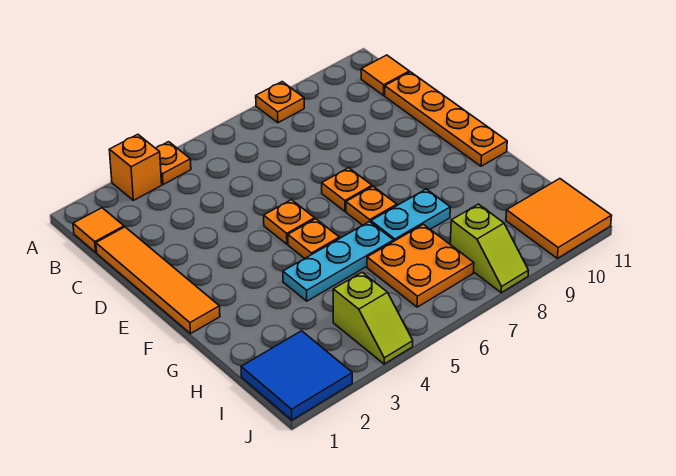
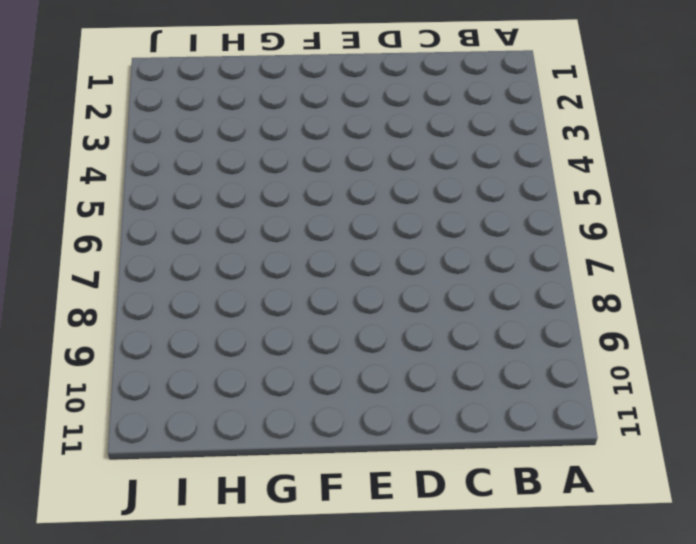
none -> orange brick A3 level 1
none -> orange plate A4 level 1
none -> orange plate A8 level 1

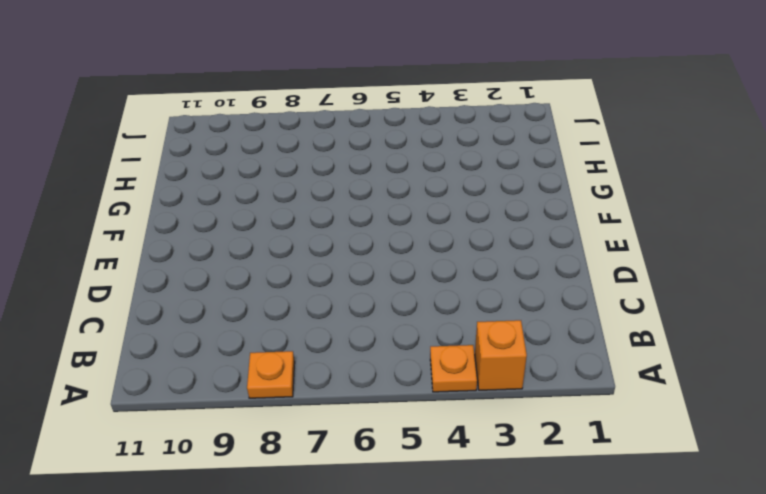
none -> orange tile B1 level 1
none -> orange tile B11 level 1
none -> orange tile C1:F1 level 1

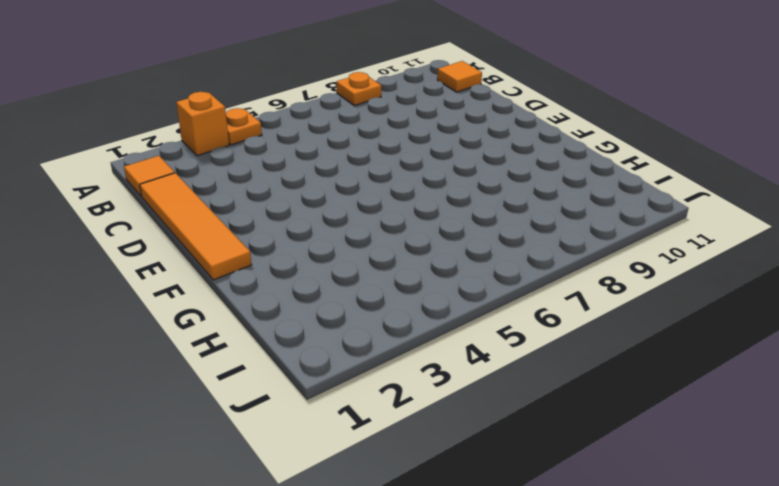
none -> orange plate C11:F11 level 1
none -> orange plate E5 level 1
none -> orange plate E7 level 1

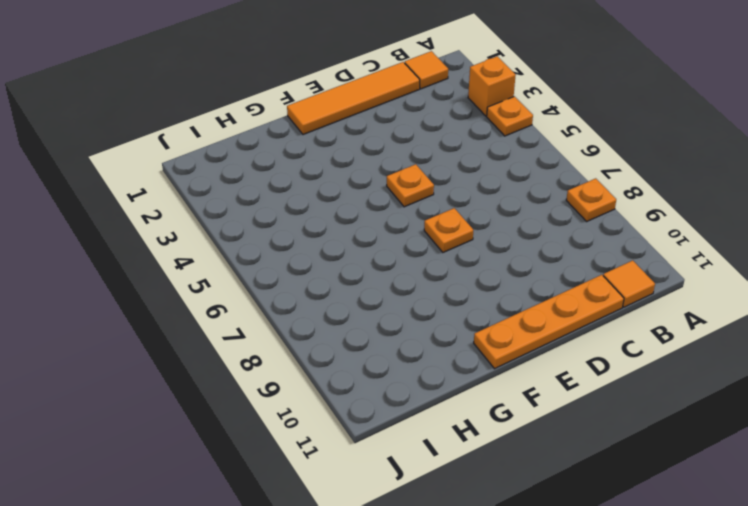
none -> orange plate F5 level 1
none -> orange plate F7 level 1
none -> cyan plate G4:G6 level 1

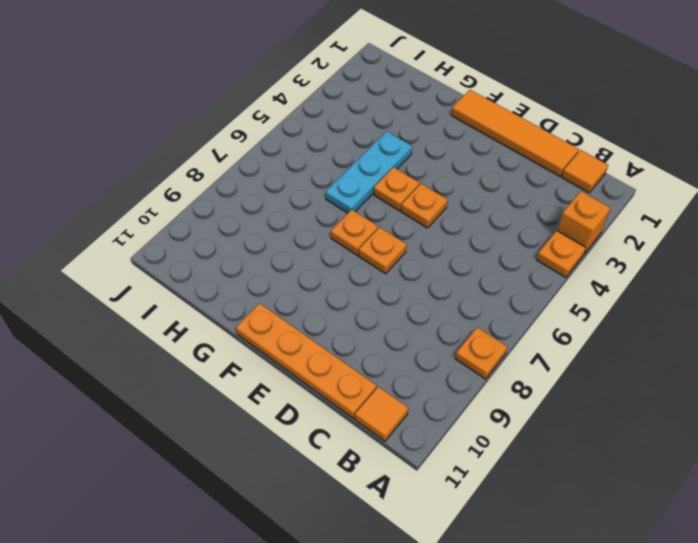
none -> cyan plate G7:G8 level 1
none -> orange plate H6:I7 level 1
none -> blue tile I1:J2 level 1

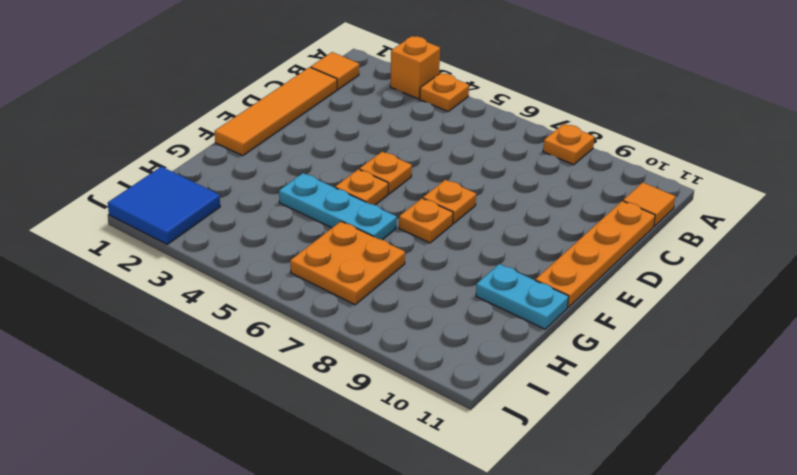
cyan plate G10:G11 level 1 -> cyan plate G7:G8 level 1
none -> lime slope I4:J4 level 1 top I
none -> lime slope I8:J8 level 1 top I
none -> orange tile I10:J11 level 1

